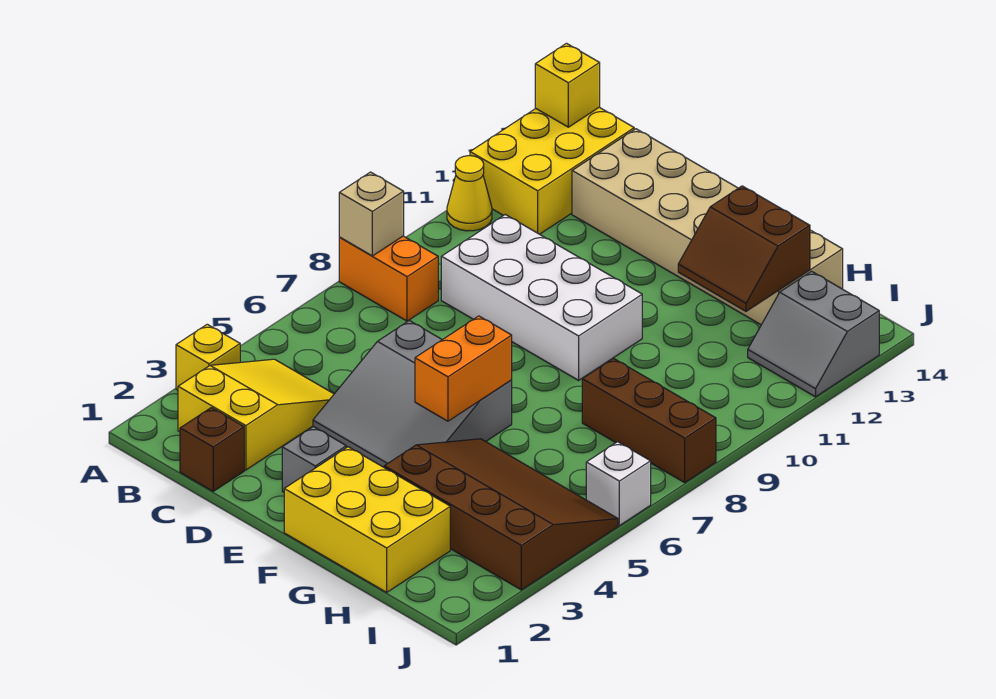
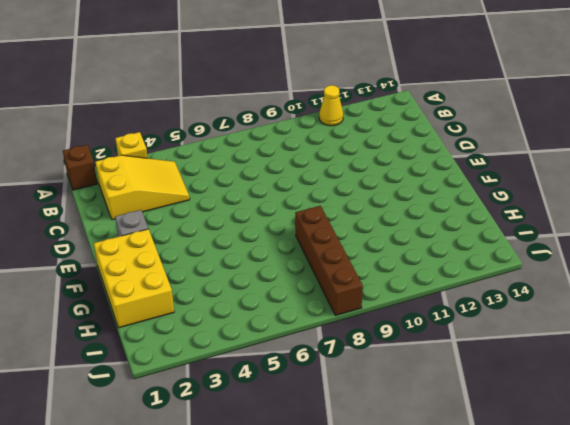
brown brick A1 level 1 -> brown brick C1 level 1
brown brick G8:J8 level 1 -> brown brick H8:J8 level 1
none -> orange brick A8:B8 level 1
none -> yellow brick A12:B14 level 1
none -> white brick C9:F10 level 1

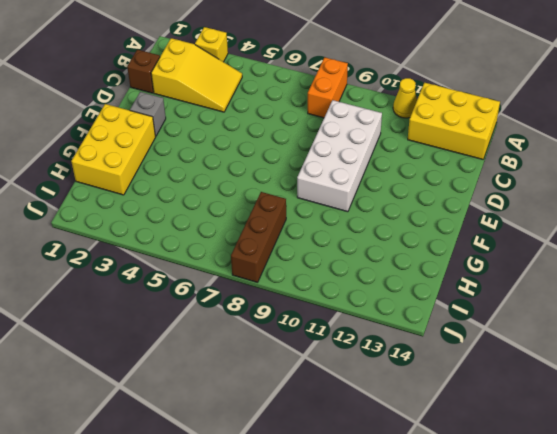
none -> tan brick C13:H14 level 1
none -> grey slope D4:F6 level 1 top 6
none -> brown slope G3:J5 level 1 top 3

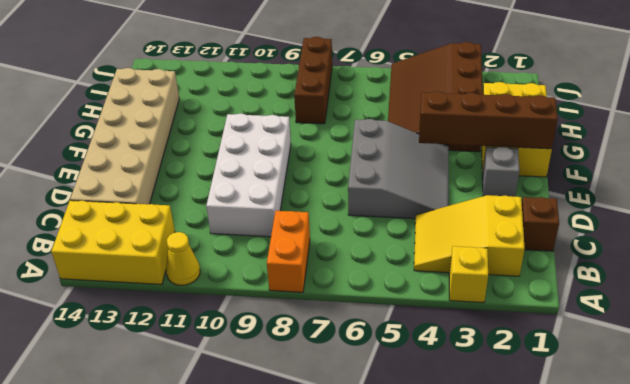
brown brick F1:F4 level 2 -> none
none -> grey slope I12:J13 level 1 top 13
none -> white brick J6 level 1
none -> tan brick A8 level 2

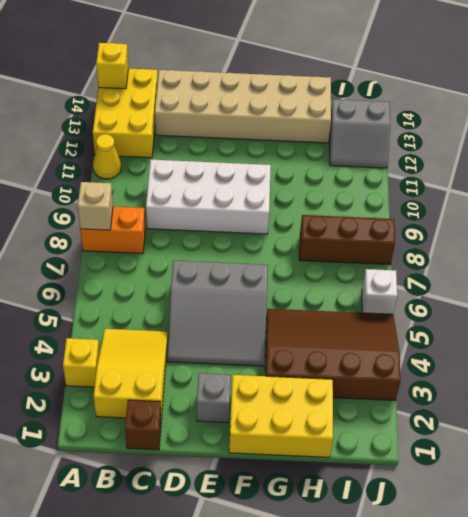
none -> orange brick F5:F6 level 2
none -> brown slope G12:H13 level 2 top 13

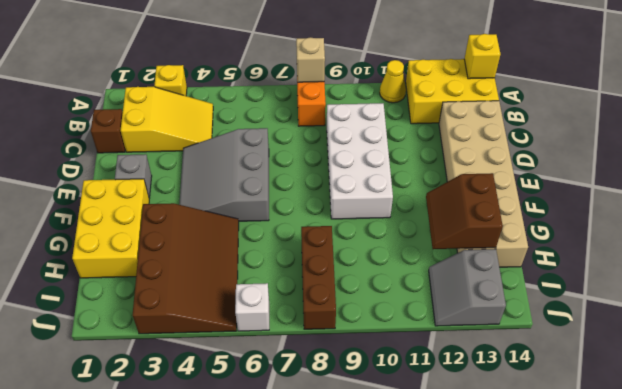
none -> orange brick F5:F6 level 2

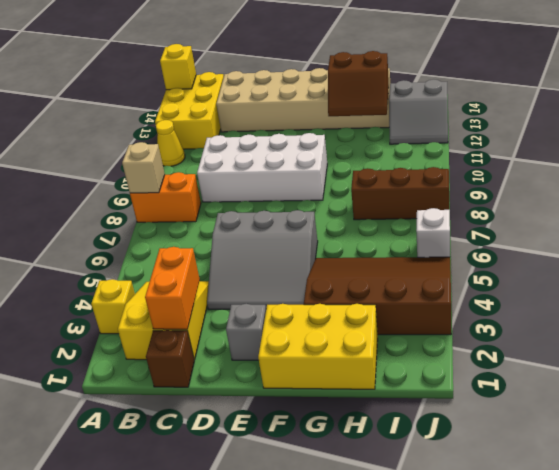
orange brick C2:C3 level 2 -> orange brick F5:F6 level 2

